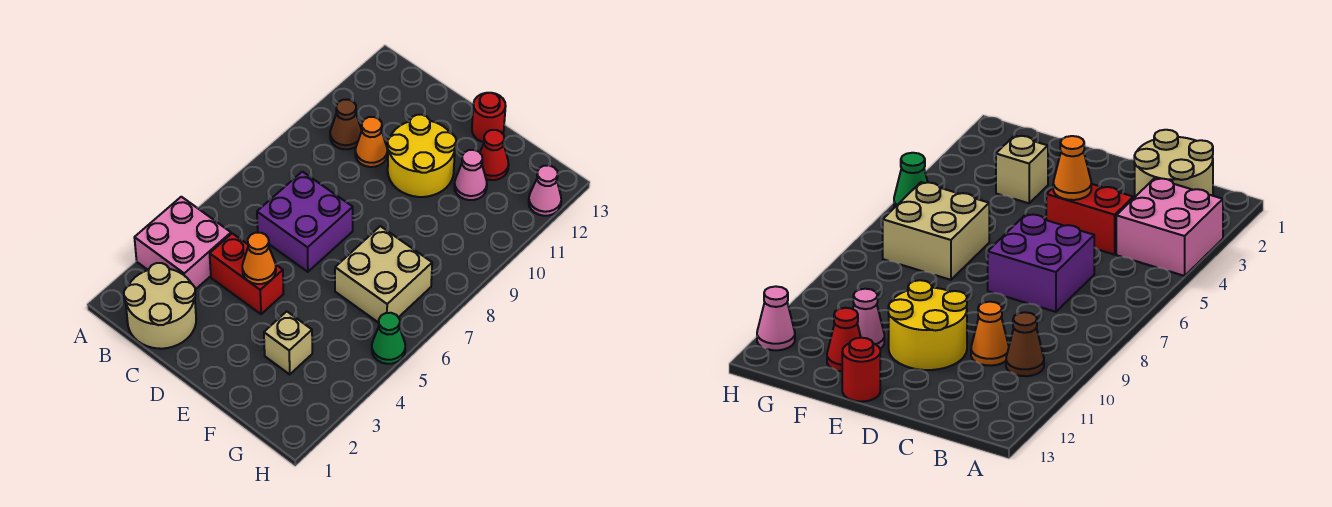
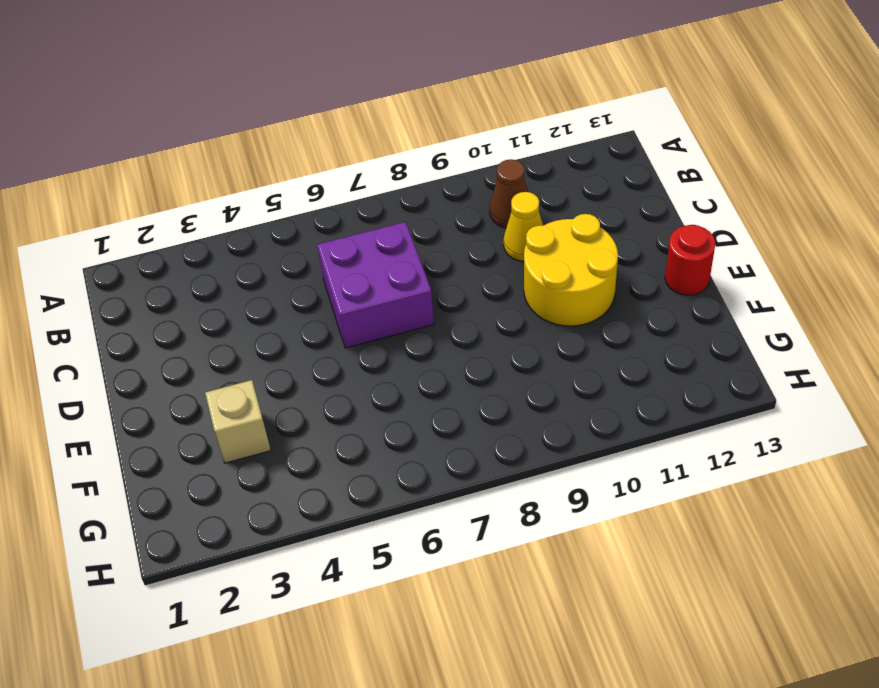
yellow cone C10 level 1 -> orange cone C10 level 1
none -> pink brick A3:B4 level 1
none -> tan round brick B1:C2 level 1
none -> red brick C4:D4 level 1

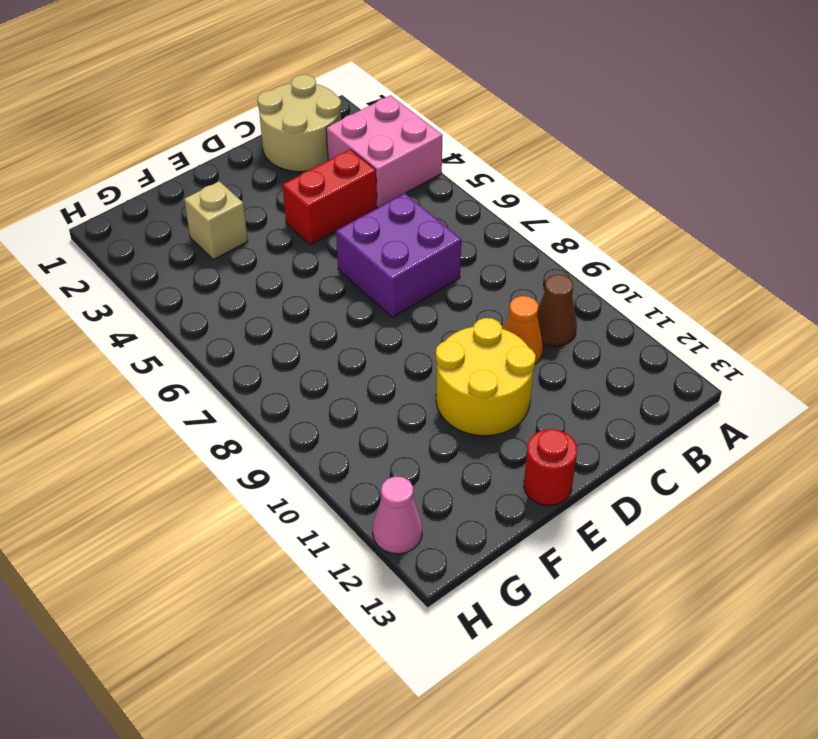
none -> tan brick F6:G7 level 1
none -> pink cone F11 level 1
none -> red cone F12 level 1

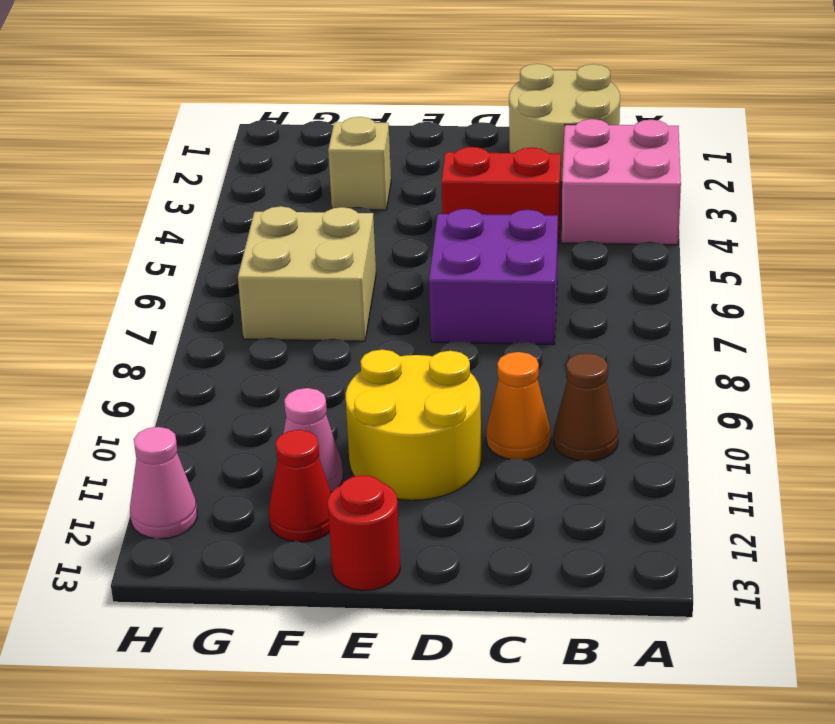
none -> green cone H5 level 1
none -> orange cone D4 level 2

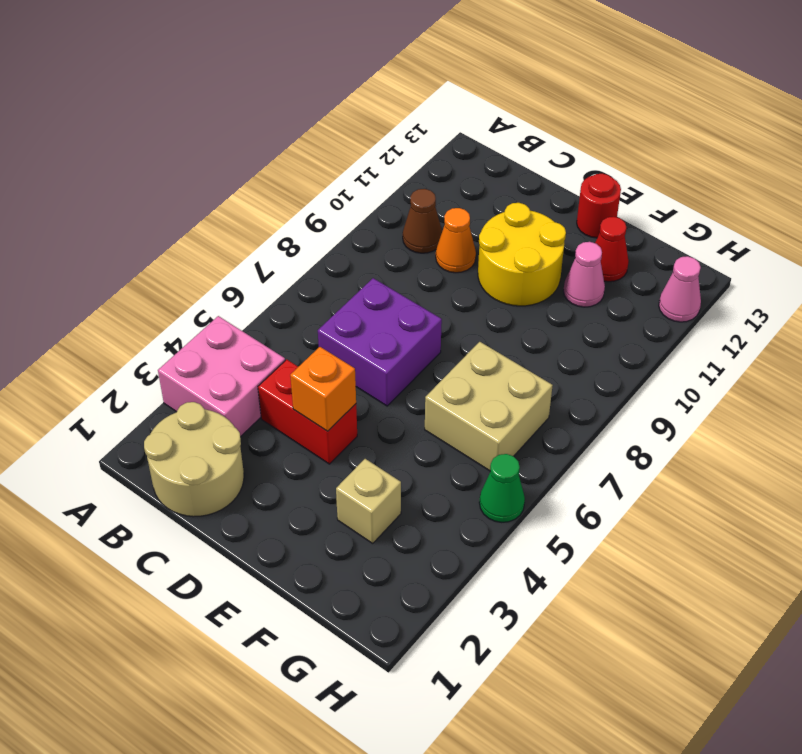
orange brick D4 level 2 -> orange cone D4 level 2

